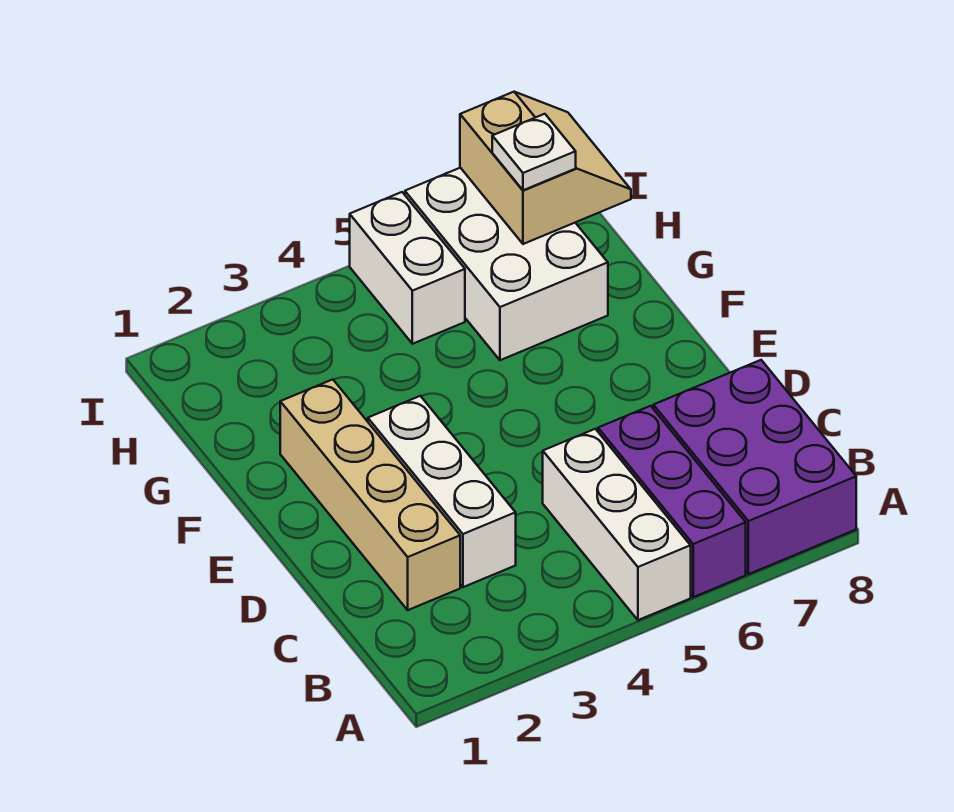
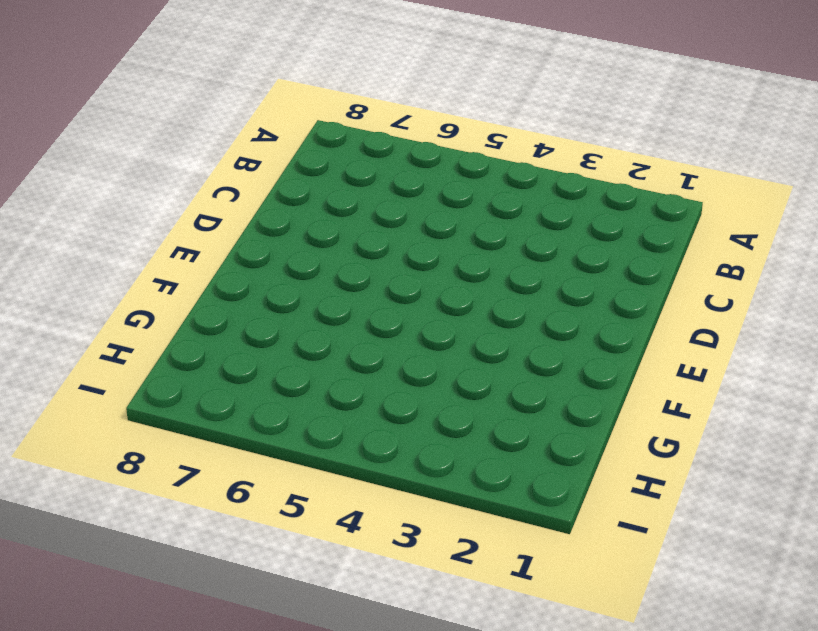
none -> white brick A5:C5 level 1
none -> purple brick A6:C6 level 1

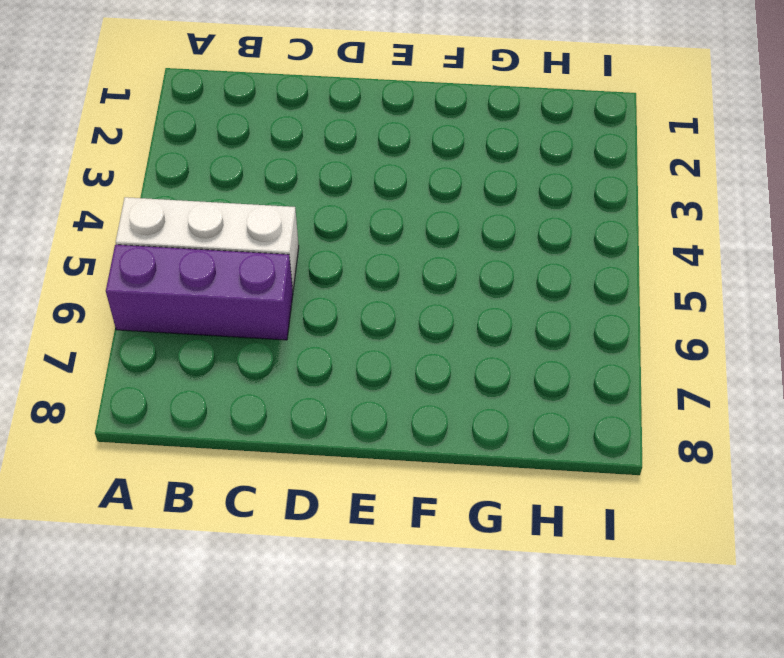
none -> purple brick A7:C8 level 1
none -> tan brick C2:F2 level 1

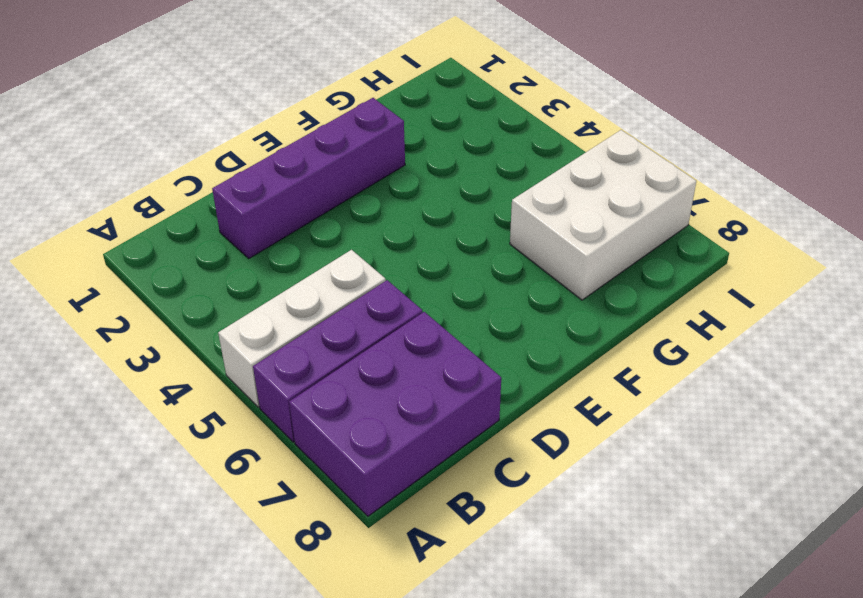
purple brick C2:F2 level 1 -> tan brick C2:F2 level 1
none -> white brick C3:E3 level 1
none -> white brick H5:I5 level 1

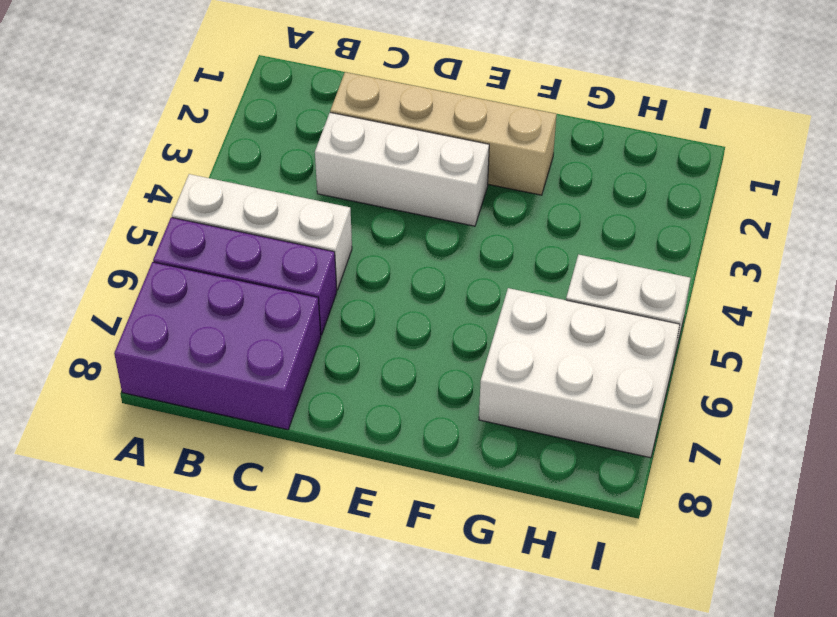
none -> tan slope H7:I8 level 2 top 7
none -> white plate H7 level 3

